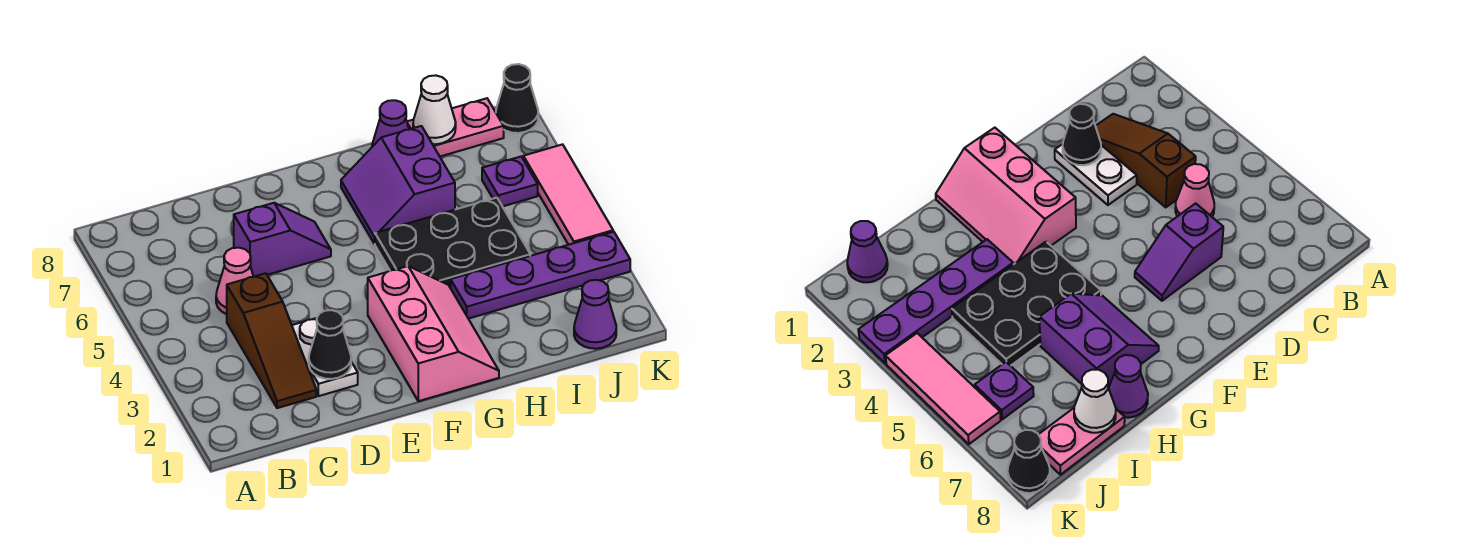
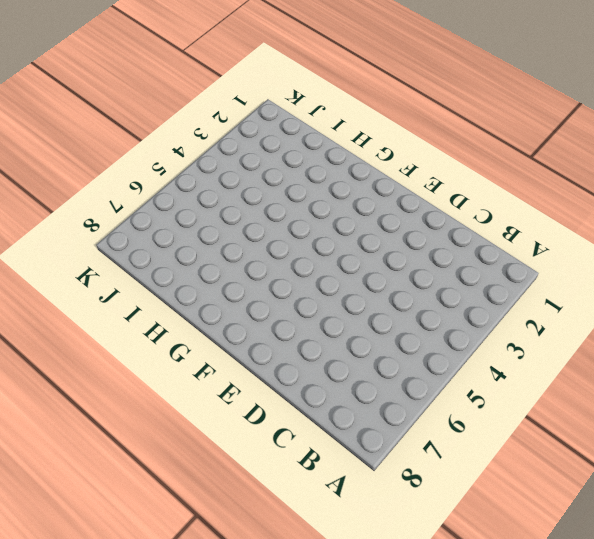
none -> brown slope C2:C4 level 1 top 4
none -> pink cone C5 level 1
none -> white plate D2:D3 level 1

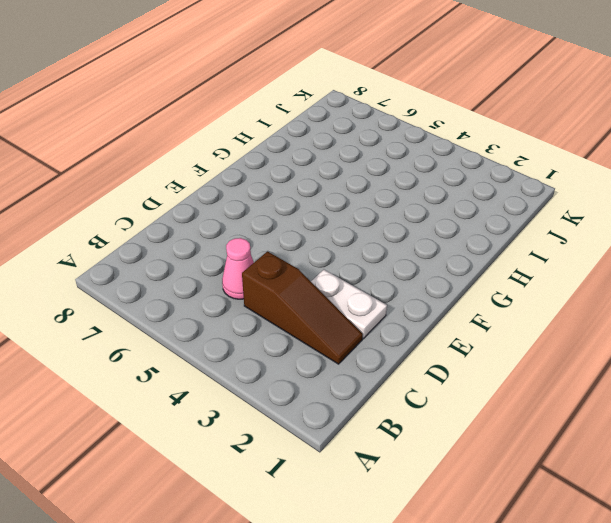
none -> purple slope D6:E6 level 1 top D
none -> pink slope F1:G3 level 1 top F
none -> black plate G4:I5 level 1

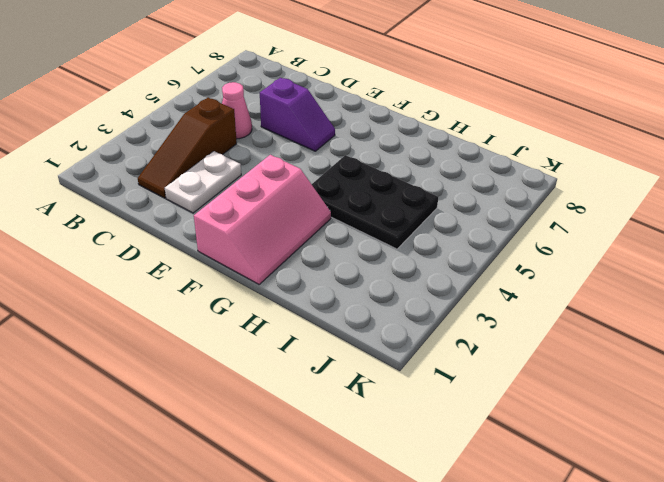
none -> purple slope G6:H7 level 1 top H
none -> purple plate H3:K3 level 1
none -> purple cone H8 level 1

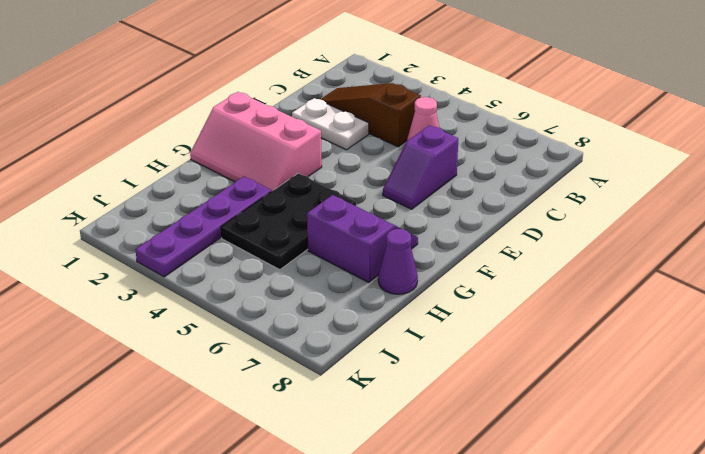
none -> pink plate I8:J8 level 1
none -> purple cone J1 level 1
none -> purple plate J6 level 1

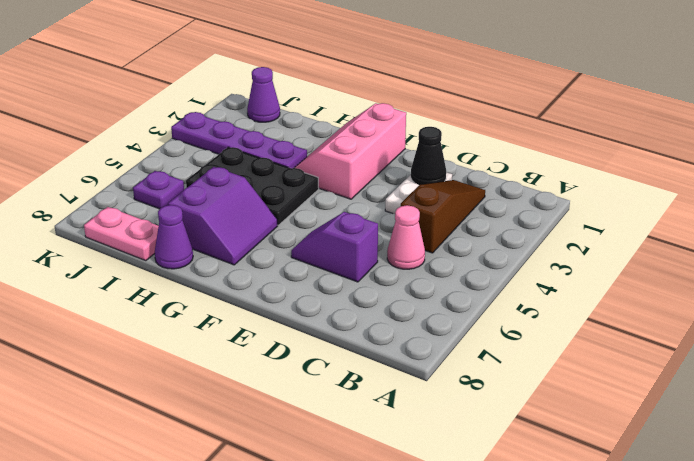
none -> pink tile K4:K6 level 1
none -> black cone K8 level 1
none -> white cone I8 level 2

